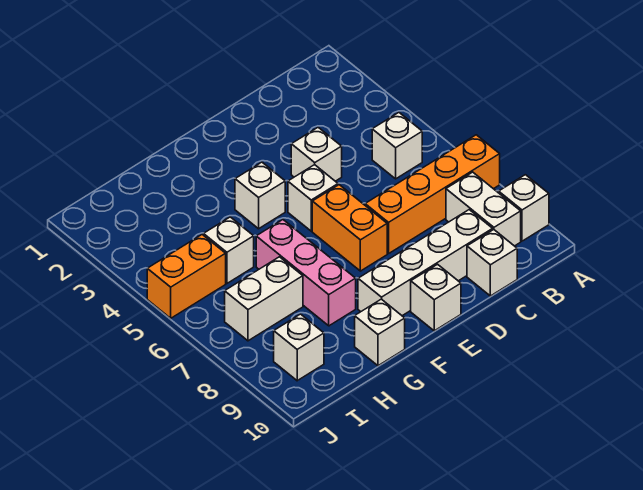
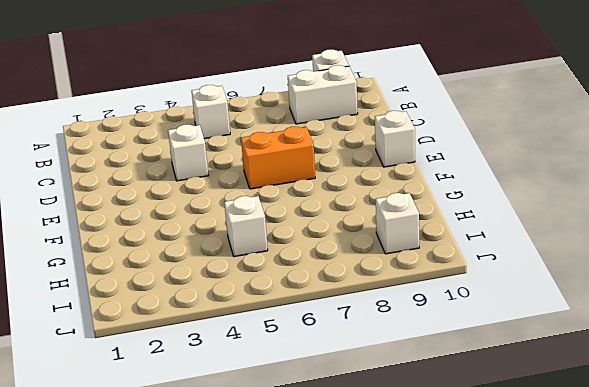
none -> orange brick A7:D7 level 1
none -> white brick C9:F9 level 1
none -> white brick C10 level 1

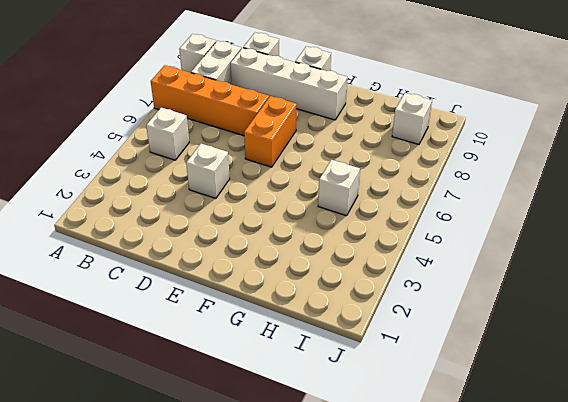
none -> white brick E5 level 1
none -> white brick F4 level 1
none -> pink brick G6:G8 level 1

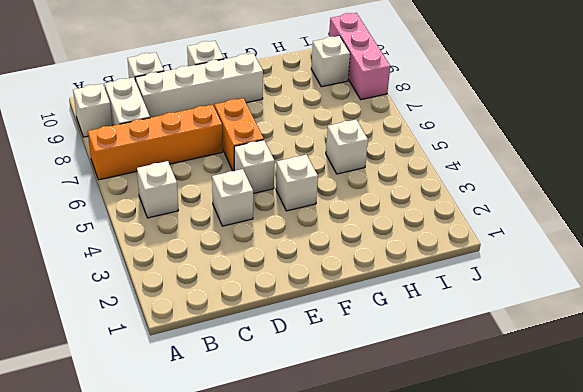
pink brick J8:J10 level 1 -> pink brick G6:G8 level 1
none -> white brick G10 level 1
none -> white brick H7:I7 level 1
none -> orange brick I5:J5 level 1

